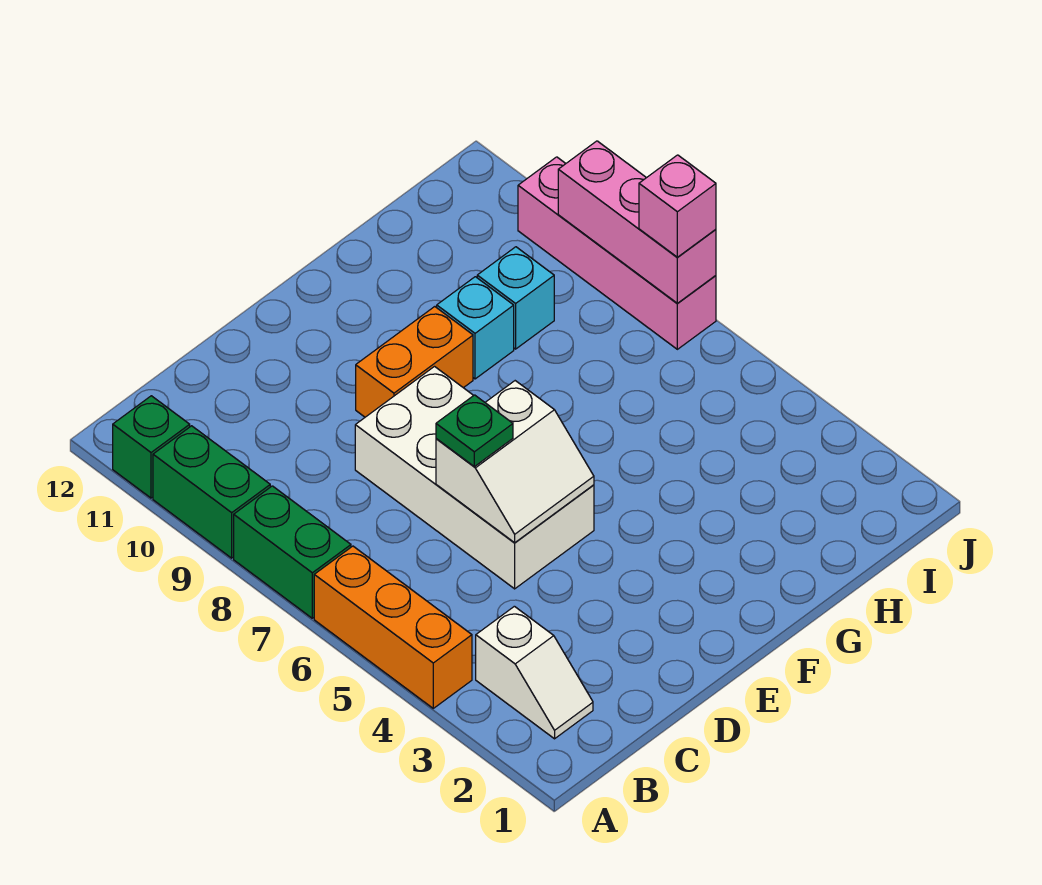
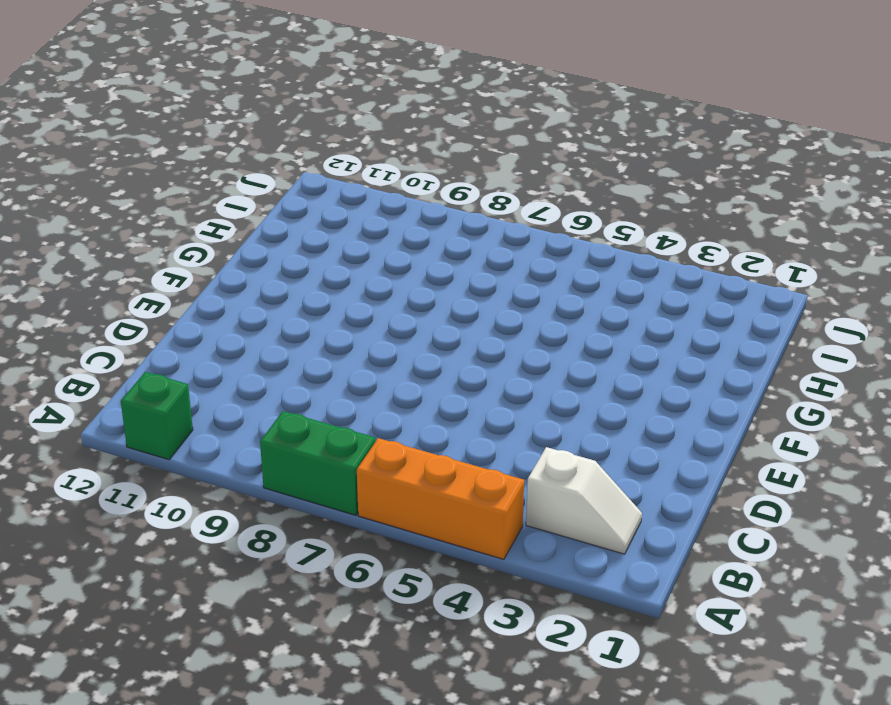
none -> green brick A9:A10 level 1
none -> white brick D5:E8 level 1
none -> orange brick E9:F9 level 1

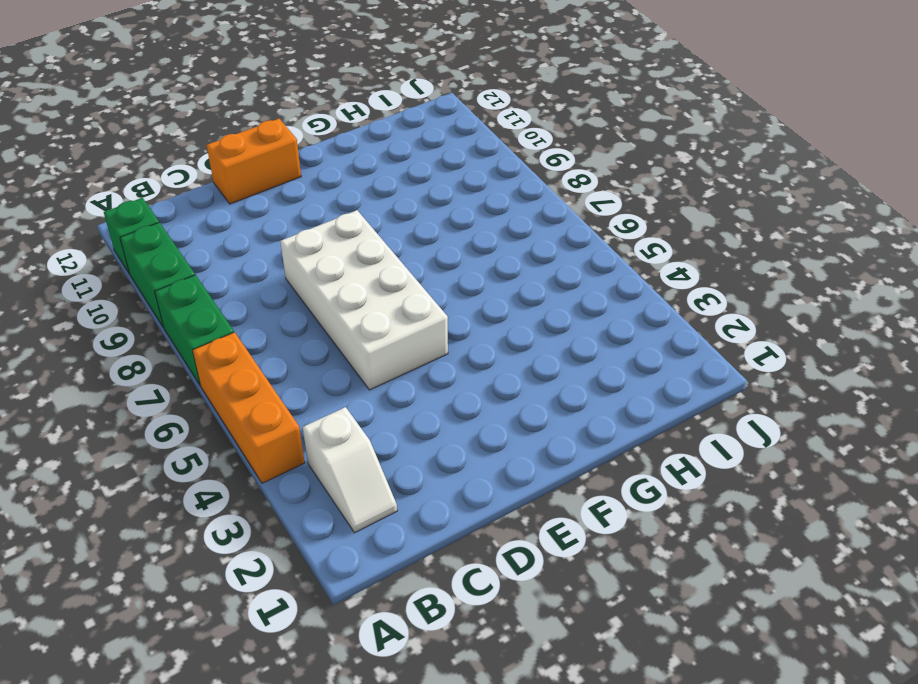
orange brick D12:E12 level 1 -> orange brick E9:F9 level 1
none -> cyan brick G9 level 1
none -> cyan brick H9 level 1
none -> pink brick J7:J10 level 1

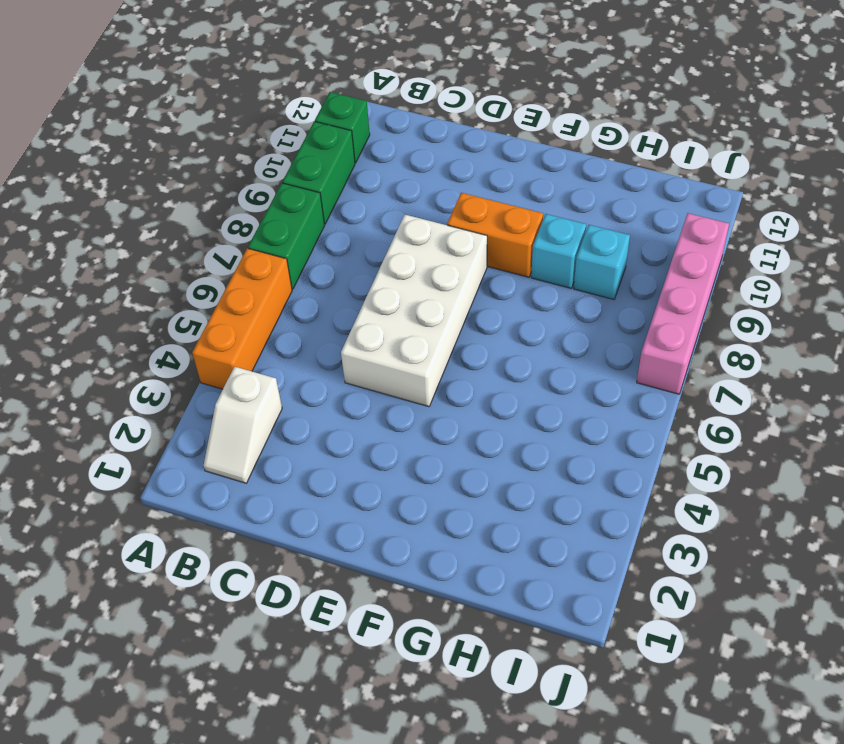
none -> white slope D5:E6 level 2 top 6
none -> pink brick J7:J9 level 2
none -> green plate D6 level 3

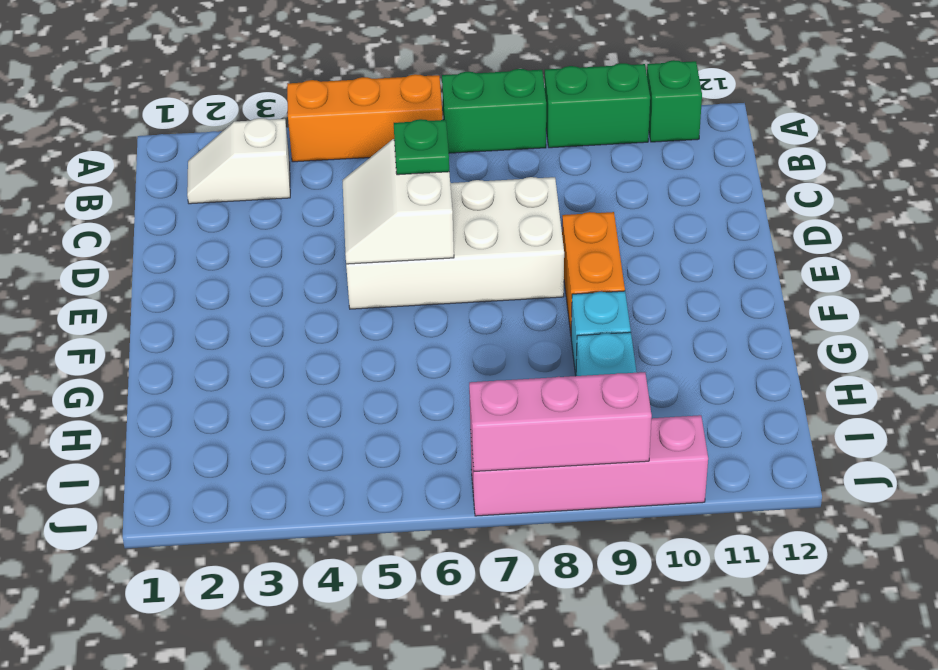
none -> pink brick J7 level 3

